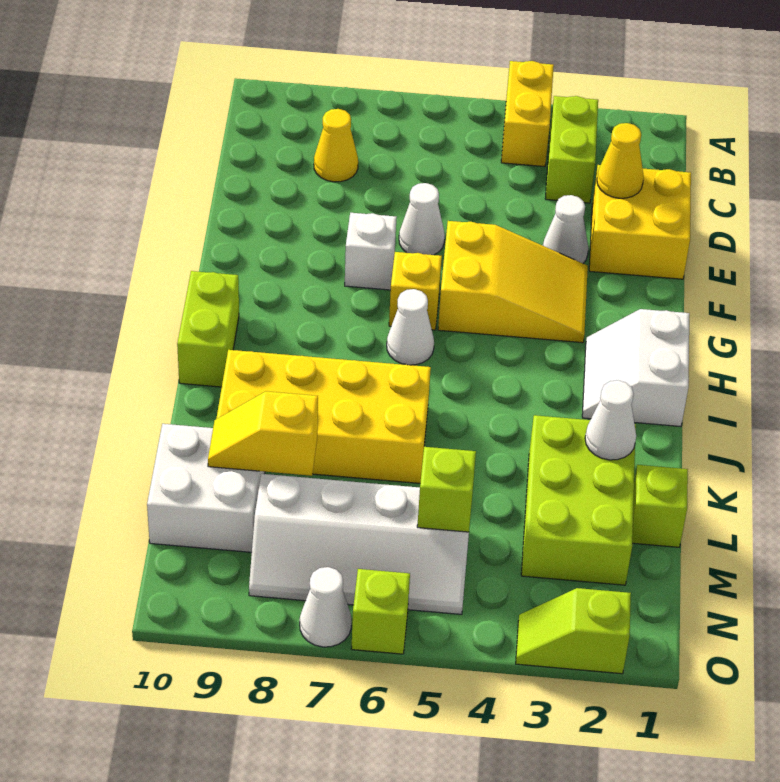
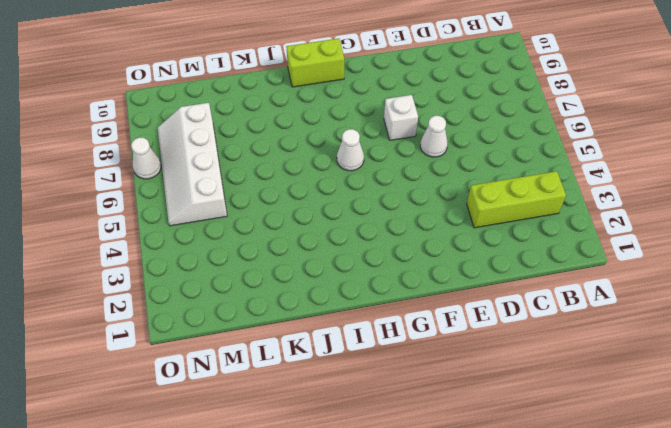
lime brick B3:D3 level 1 -> lime brick B3:C3 level 1
none -> yellow brick A4:B4 level 1
none -> yellow cone C8 level 1
none -> yellow brick D1:E2 level 1

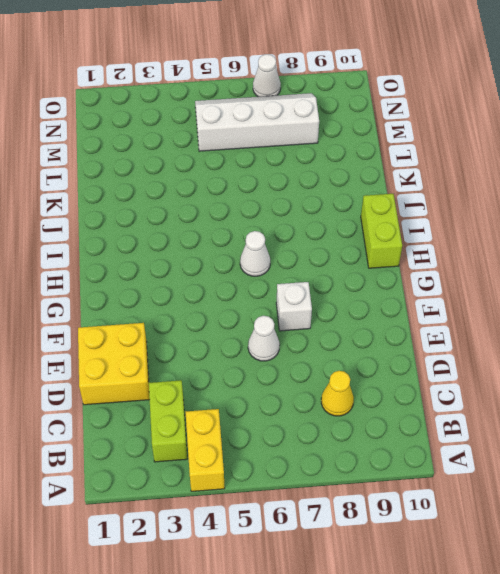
none -> white cone E3 level 1
none -> yellow slope F3:G5 level 1 top 5
none -> yellow brick G6 level 1

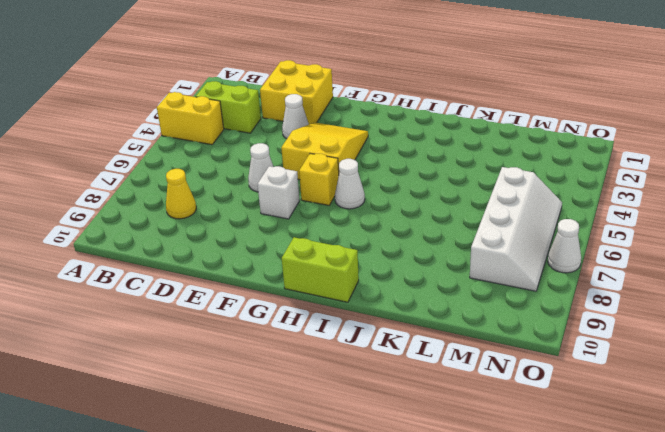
none -> white slope H1:I2 level 1 top 1
none -> yellow brick J6:K9 level 1
none -> lime brick K2:M3 level 1

